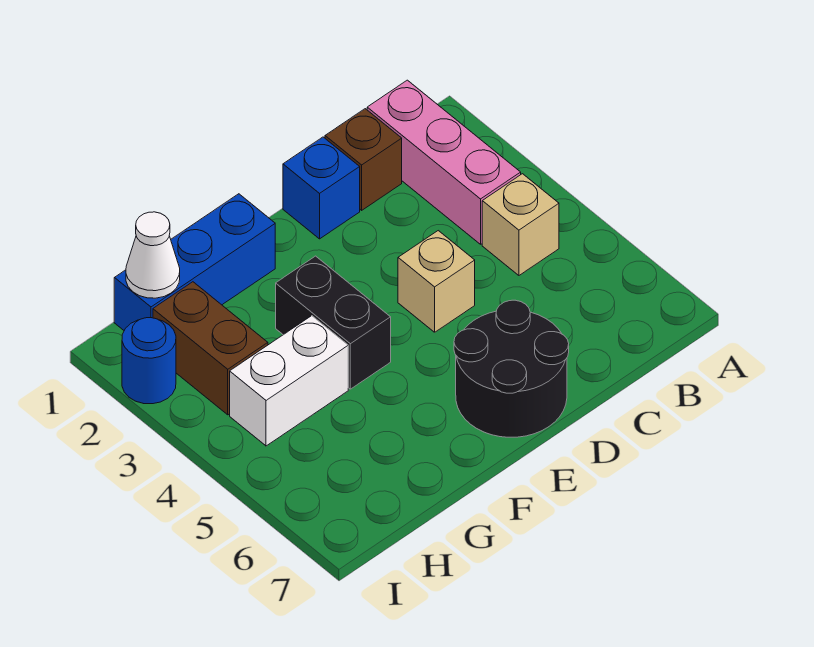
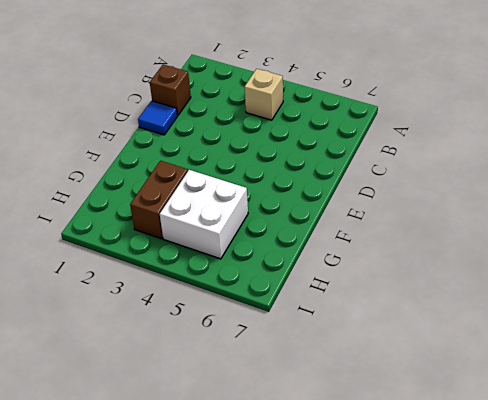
blue tile D1 level 1 -> blue brick D1 level 1
brown brick G3:H3 level 1 -> brown brick H2:H3 level 1
white brick G4:H5 level 1 -> white brick G4:H4 level 1
none -> pink brick B1:B3 level 1
none -> tan brick D4 level 1
none -> black round brick D6:E7 level 1

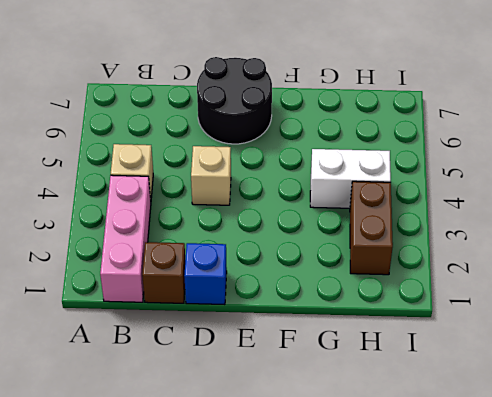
none -> blue brick F1:H1 level 1
none -> black brick F3:F4 level 1
none -> blue round brick I2 level 1

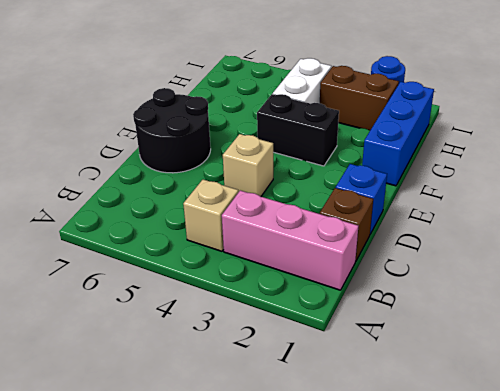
none -> white cone H1 level 2

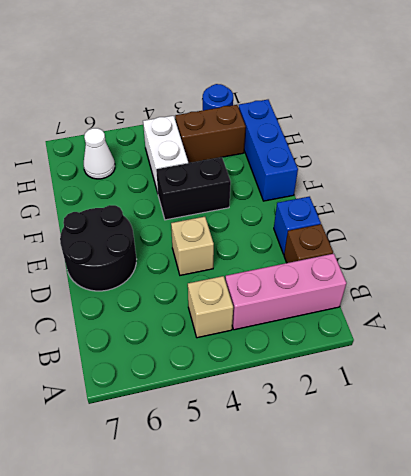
white cone H6 level 1 -> white cone H1 level 2

